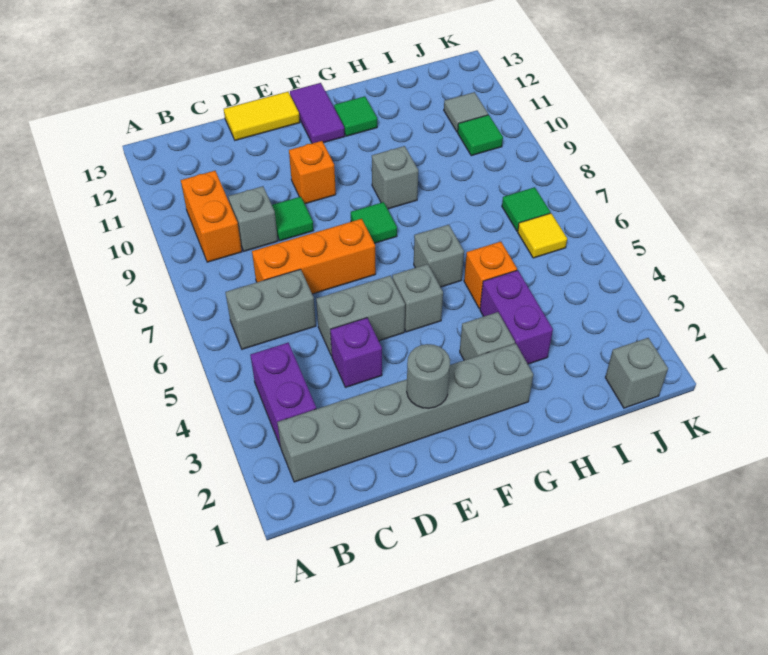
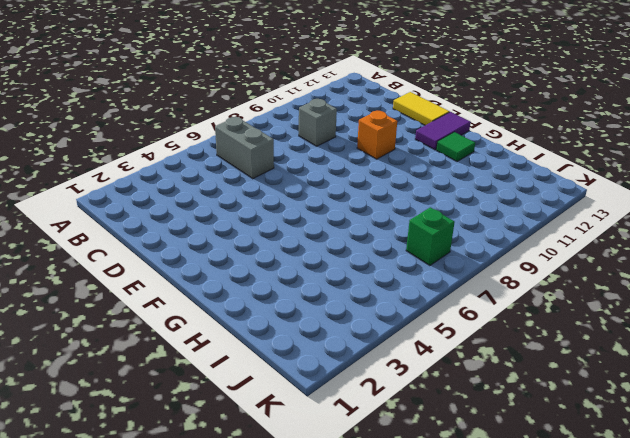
green brick J7 level 1 -> green tile J7 level 1
none -> grey brick B2:G2 level 1
none -> purple brick B3:B4 level 1
none -> orange brick B9:B10 level 1

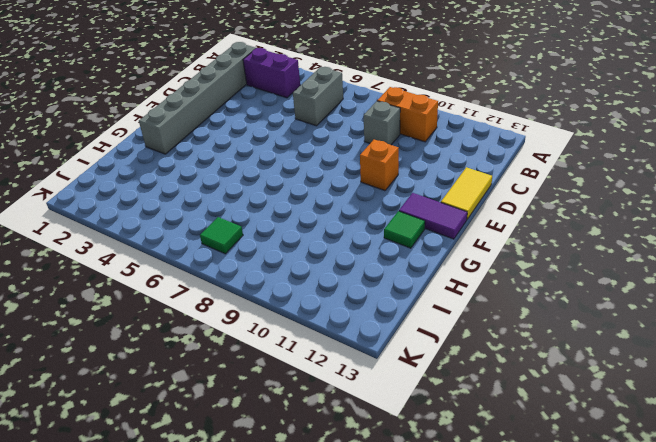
none -> orange brick C7:E7 level 1
none -> purple brick D4 level 1
none -> grey brick D5:E5 level 1

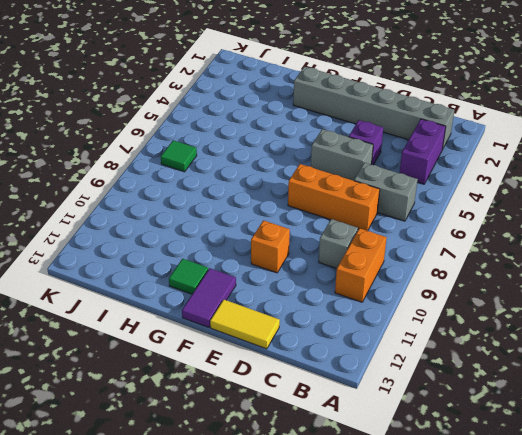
none -> green tile D9 level 1
none -> grey brick F5 level 1
none -> green tile F8 level 1

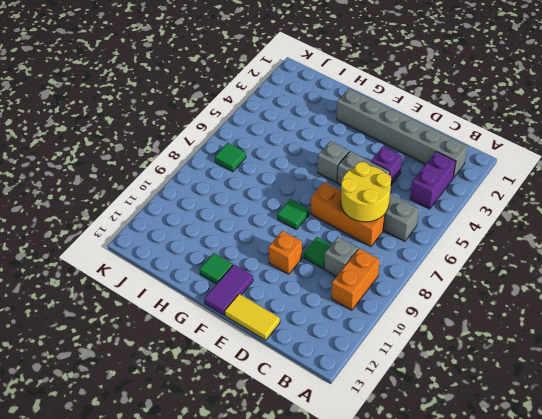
yellow round brick C6:D7 level 2 -> none
none -> grey brick G3 level 1
none -> grey brick G6 level 1
none -> grey brick G9 level 1

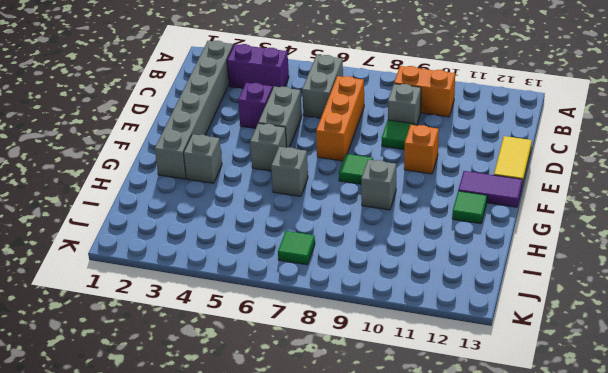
none -> purple brick H3:H4 level 1
none -> orange brick H5 level 1
none -> grey brick J1 level 1

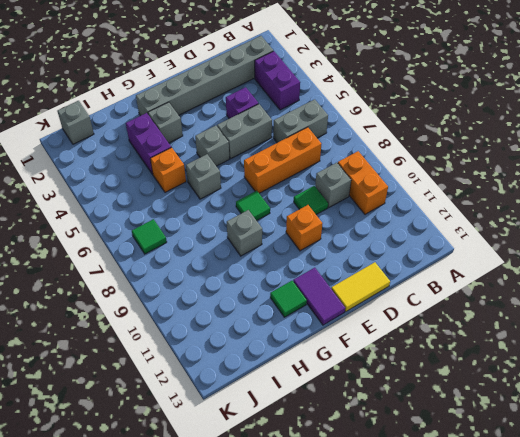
none -> yellow tile J6 level 1
none -> green tile J10 level 1
none -> grey tile J11 level 1

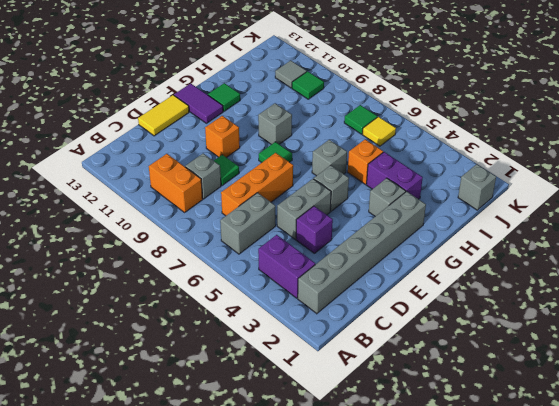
none -> grey round brick E2 level 2

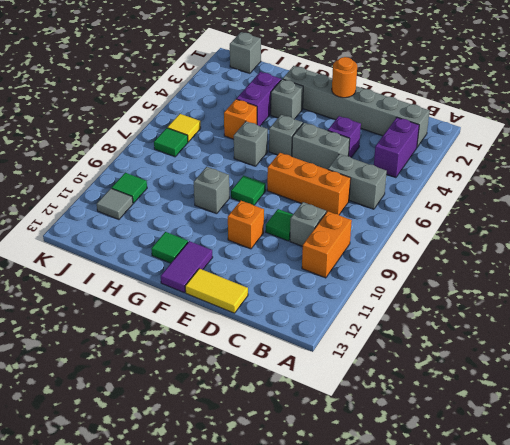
orange round brick E2 level 2 -> grey round brick E2 level 2

